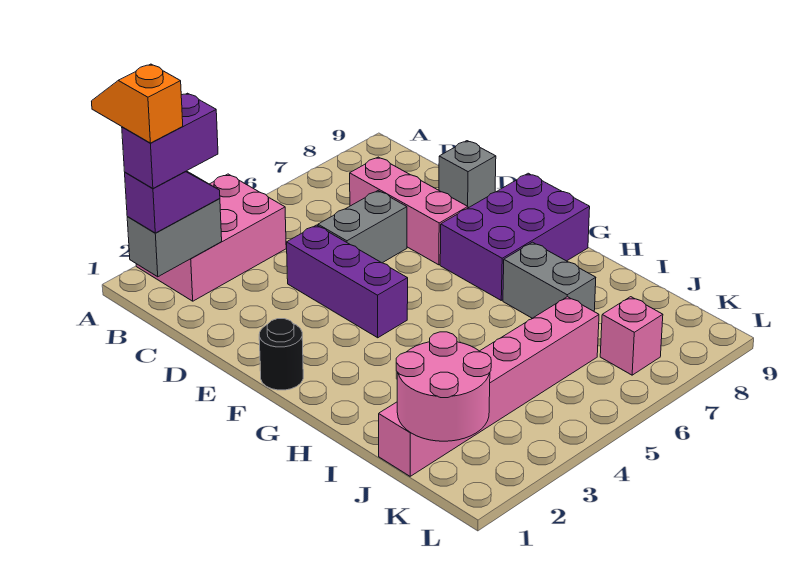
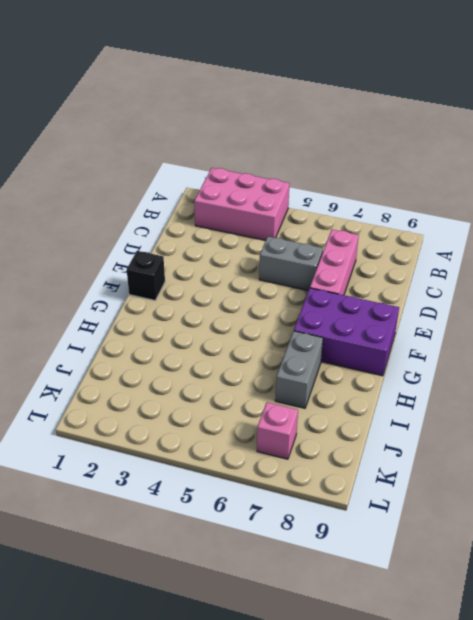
black brick F1 level 1 -> black round brick F1 level 1
none -> purple brick D4:F4 level 1
none -> grey brick D9 level 1
none -> pink brick J1:J6 level 1

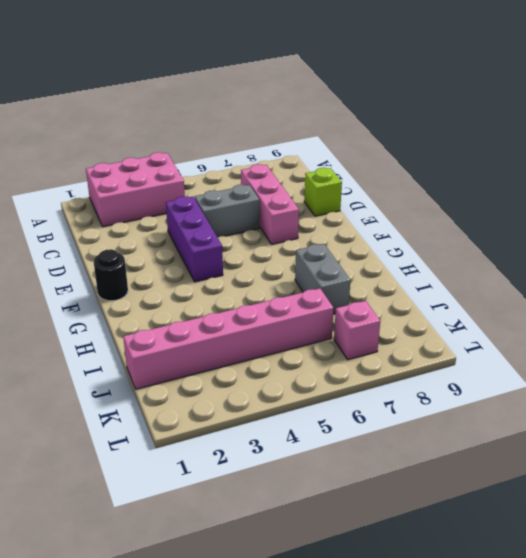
lime brick D9 level 1 -> grey brick D9 level 1
none -> purple brick F7:G9 level 1
none -> grey brick B1:B2 level 2
none -> pink round brick J1:K2 level 2

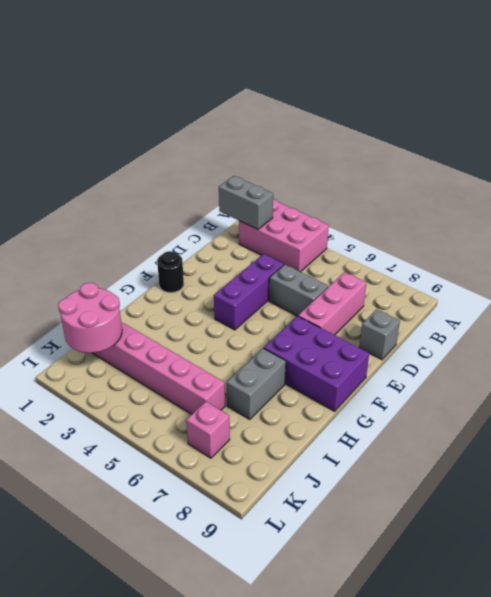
none -> purple slope B1:B2 level 3 top 1
none -> purple brick B1:B2 level 4
none -> orange slope A1:B1 level 5 top B

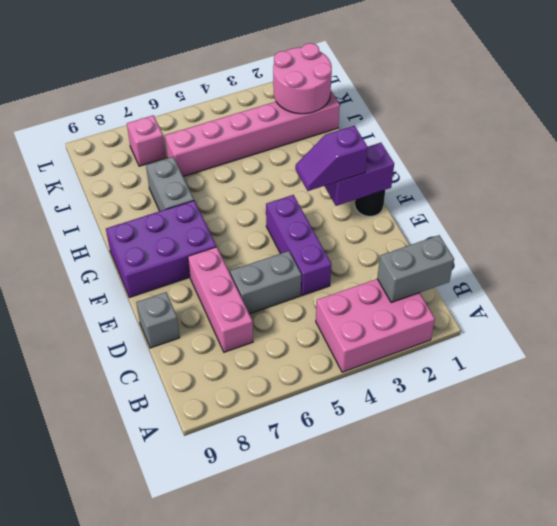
purple brick F1:F2 level 2 -> purple brick B1:B2 level 4
purple slope F2:F3 level 3 top 2 -> purple slope B1:B2 level 3 top 1
none -> orange slope A1:B1 level 5 top B

